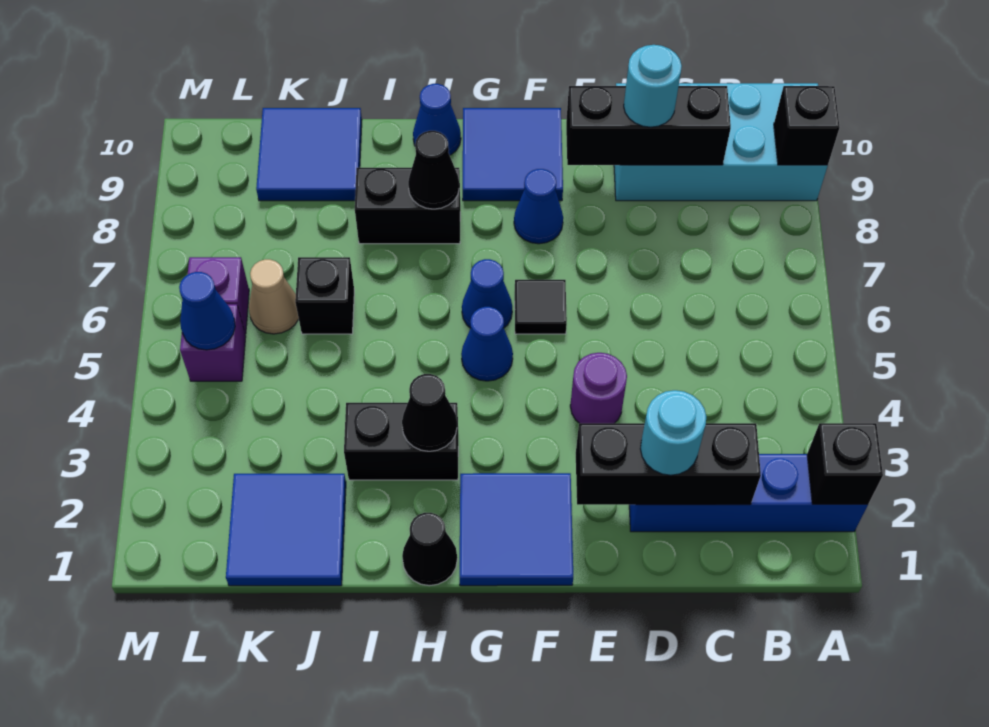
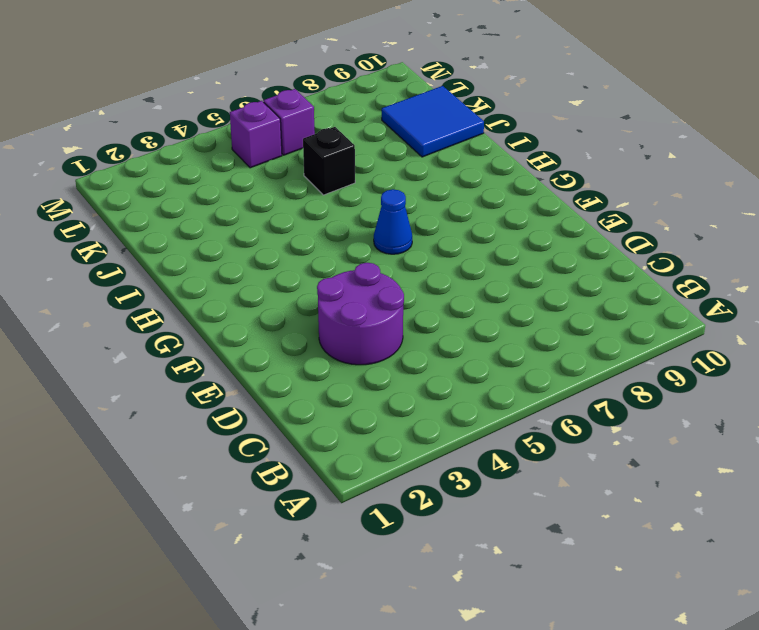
purple round brick D3:E4 level 1 -> purple round brick E4 level 1
none -> blue brick A2:D2 level 1
none -> cyan brick A9:D10 level 1
none -> blue tile F1:G2 level 1

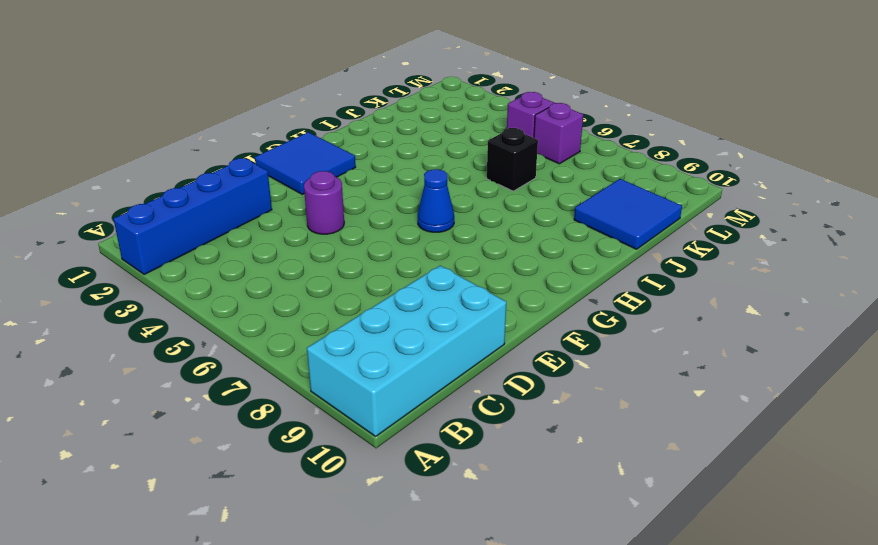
none -> black tile F6 level 1
none -> blue cone F8 level 1
none -> blue tile F9:G10 level 1

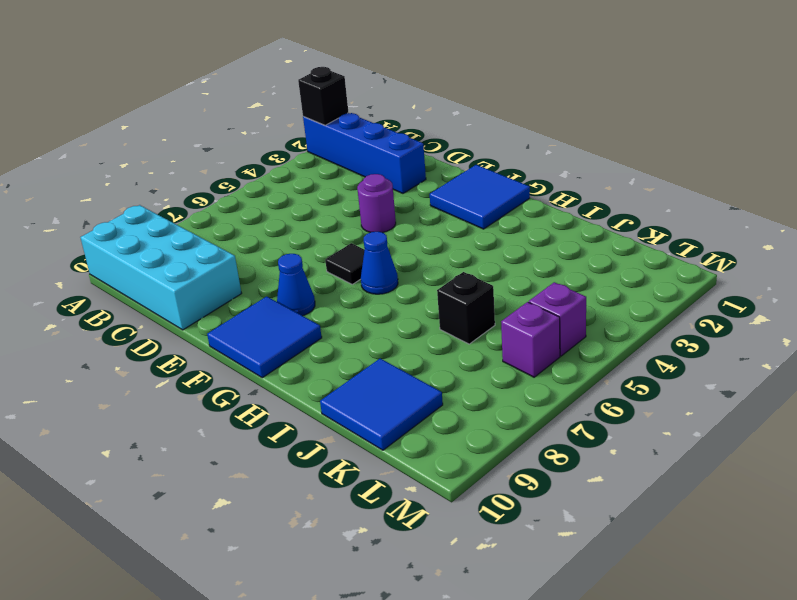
none -> blue cone G5 level 1
none -> black cone H1 level 1
none -> black brick H3:I3 level 1

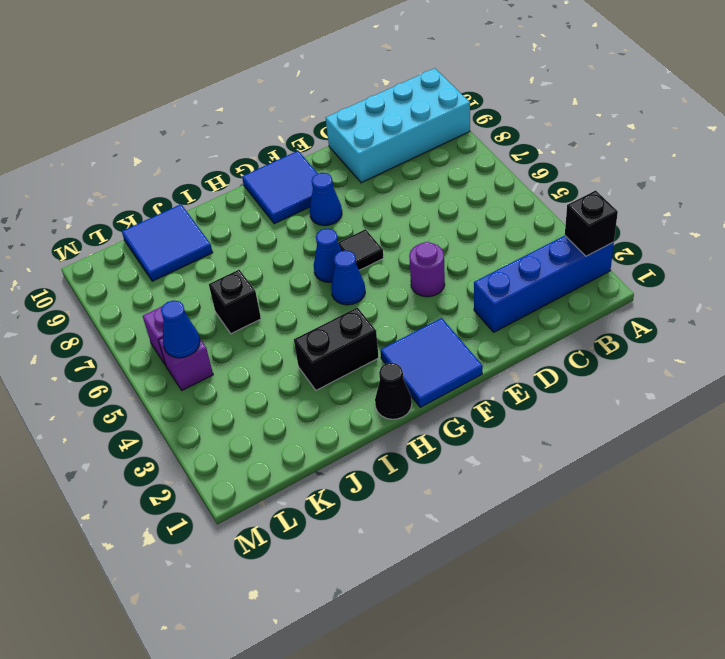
none -> black brick H8:I8 level 1
none -> blue cone H10 level 1
none -> blue tile J1:K2 level 1

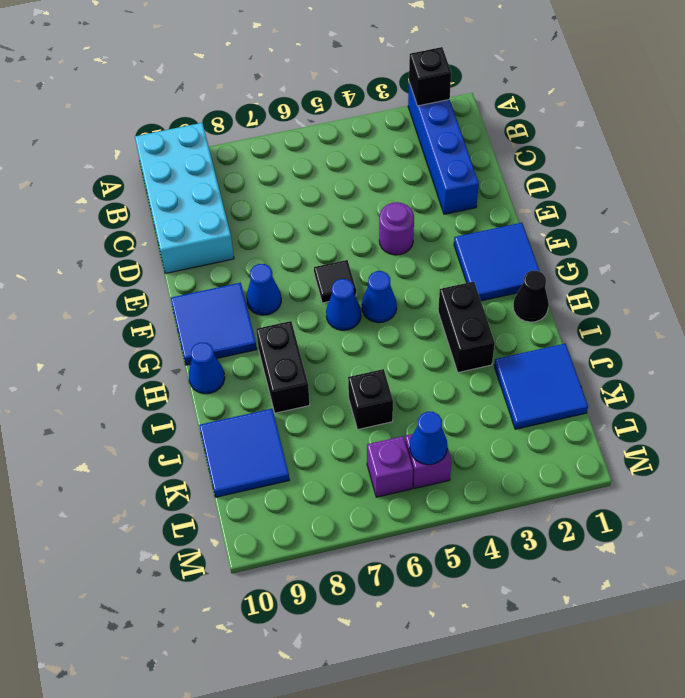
none -> tan cone K6 level 1
none -> black brick A9 level 2
none -> black brick C2:E2 level 2

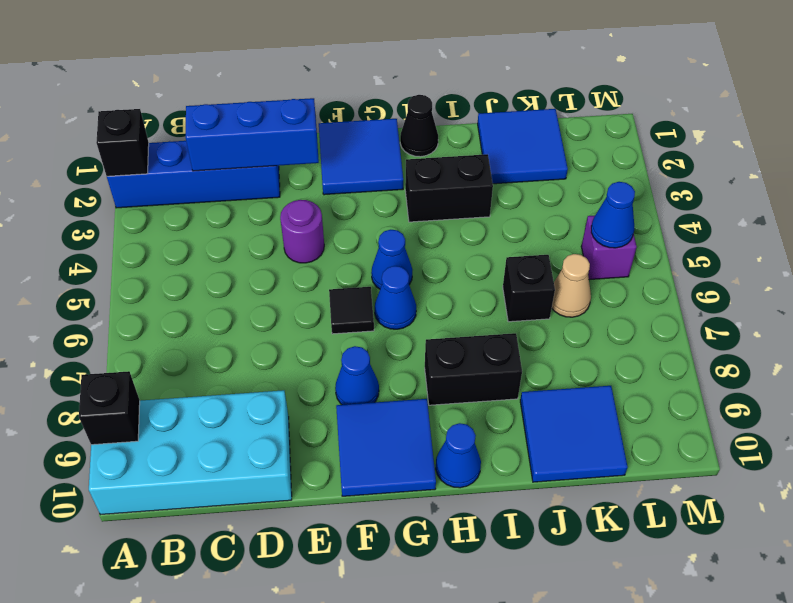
blue brick C2:E2 level 2 -> black brick C2:E2 level 2
none -> purple brick L6 level 1
none -> black brick C9:E9 level 2
none -> black cone H3 level 2

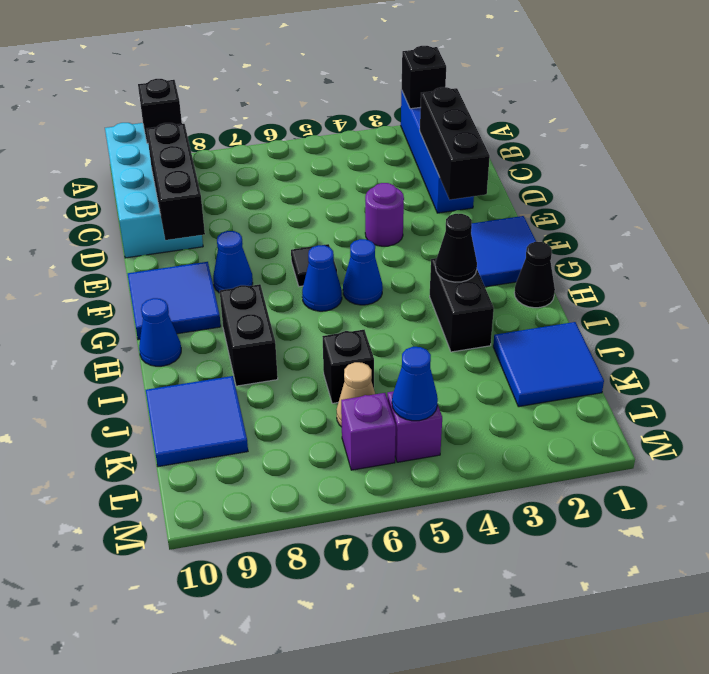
none -> black cone H8 level 2
none -> cyan round brick D2 level 3
none -> cyan round brick D9 level 3

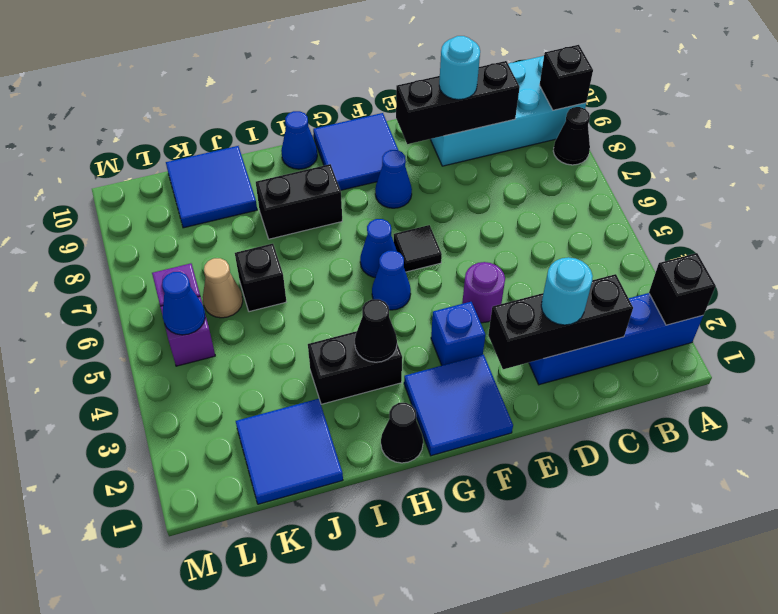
black cone A8 level 1 -> black cone H8 level 2
blue brick F3 level 1 -> none

